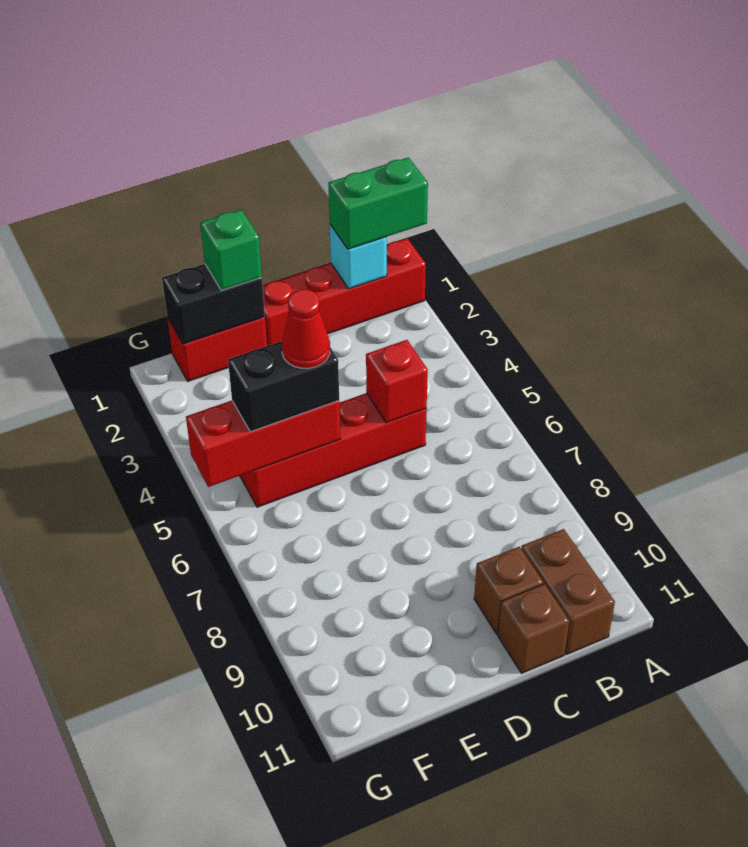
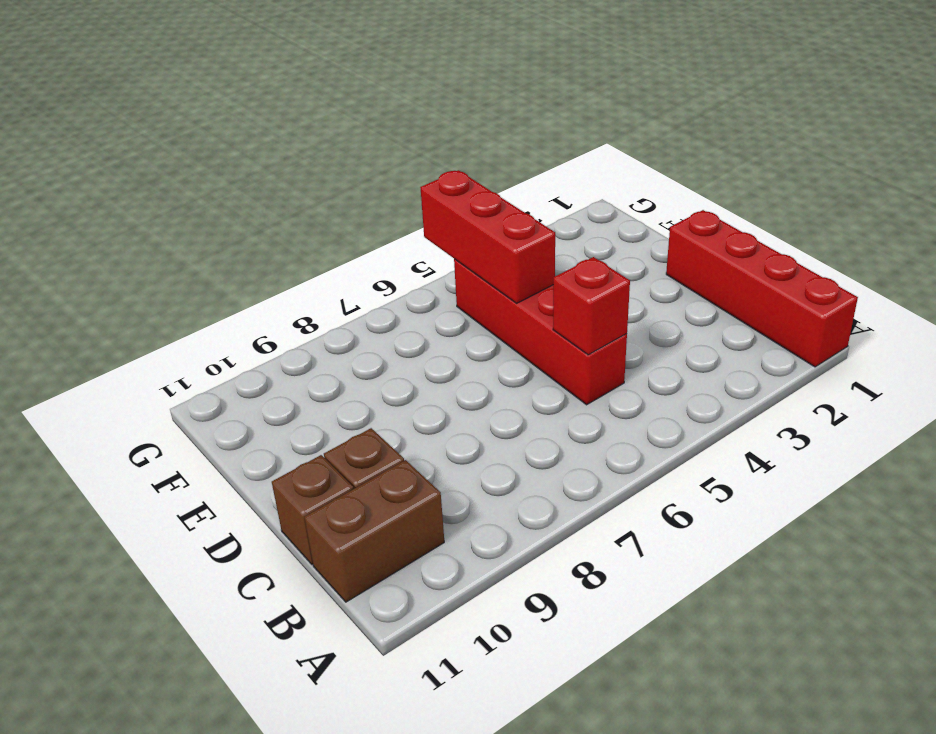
none -> red brick E1:F1 level 1
none -> cyan brick B1 level 2
none -> black brick E1:F1 level 2

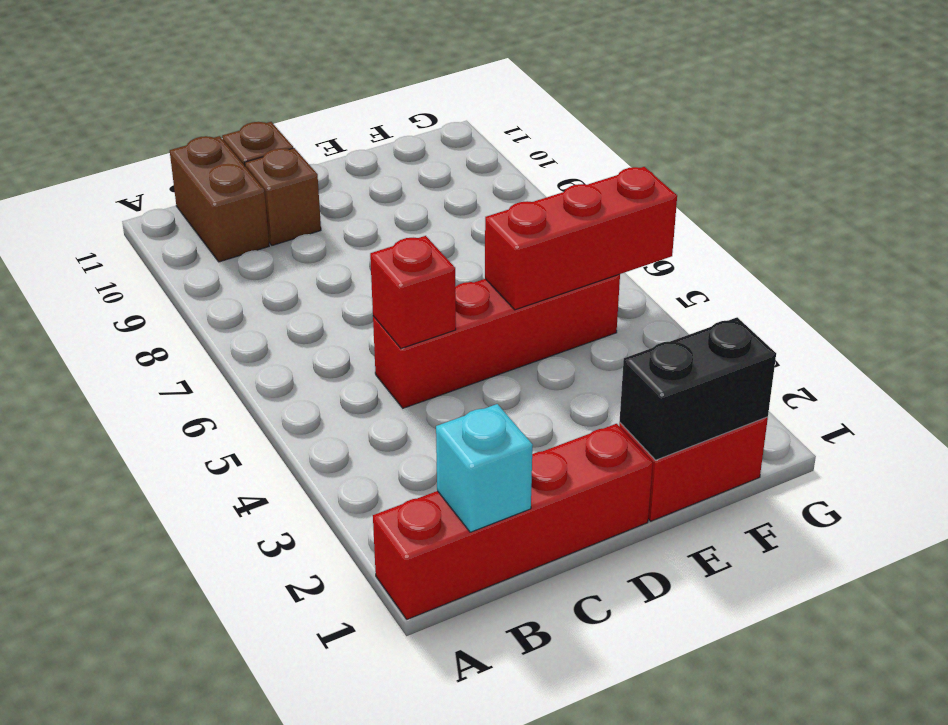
none -> green brick A1:B1 level 3
none -> green brick E1 level 3
none -> black brick E5:F5 level 3

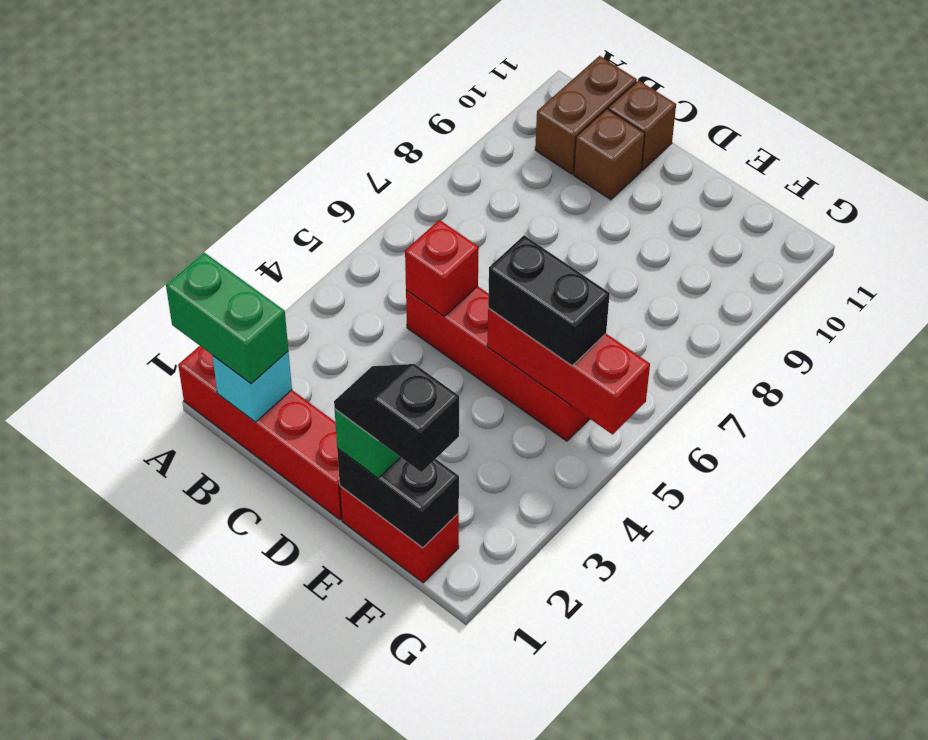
black slope E1:F1 level 4 top F -> none
none -> red cone E5 level 4

